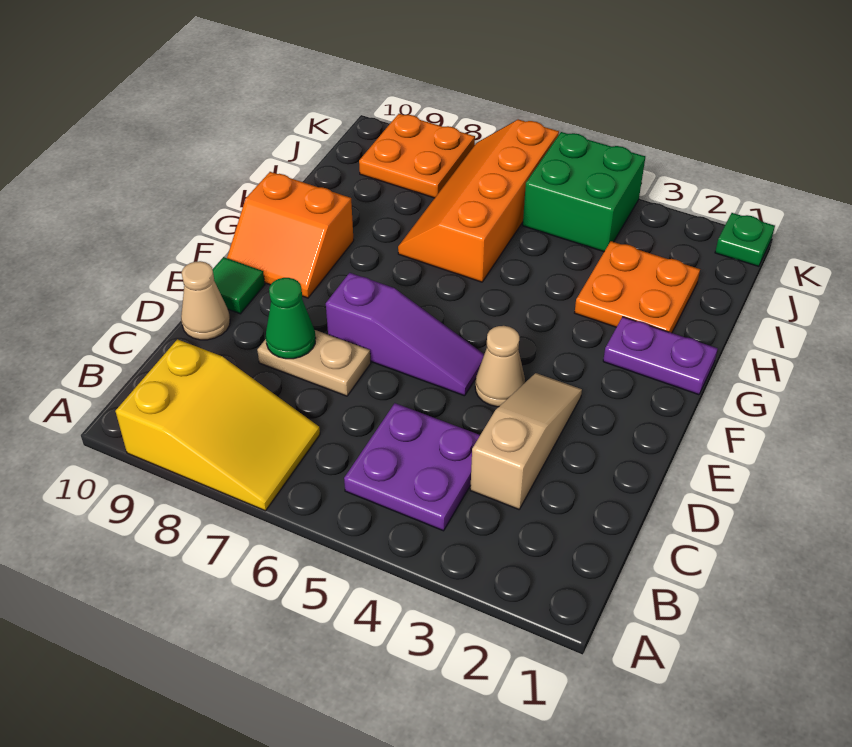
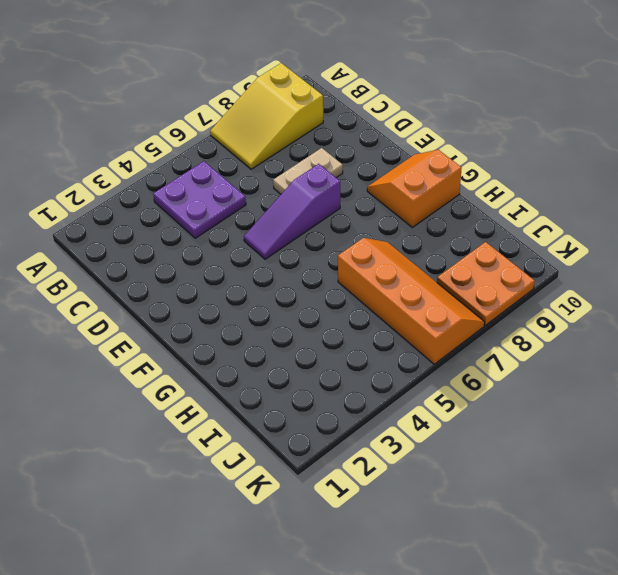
none -> tan slope C3:E3 level 1 top C
none -> tan cone D10 level 1
none -> tan cone E4 level 1

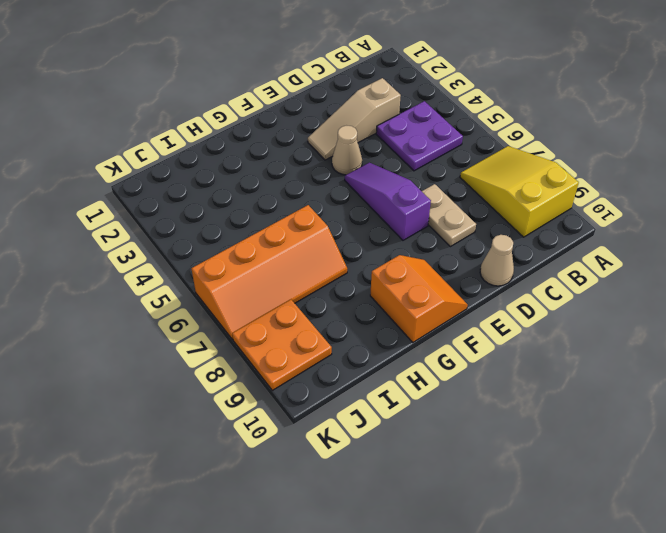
none -> green tile E10 level 1
none -> purple plate G1:G2 level 1
none -> orange plate H2:I3 level 1

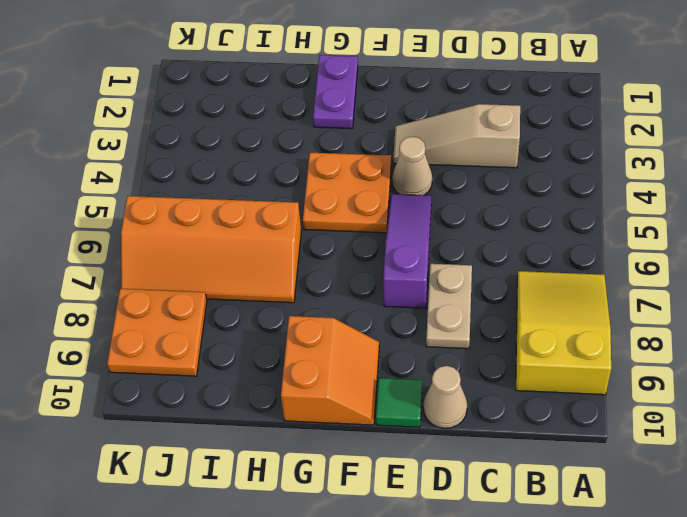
orange plate F4:G5 level 1 -> orange plate H2:I3 level 1
none -> purple plate B4:C5 level 1
none -> green brick J4:K5 level 1
none -> green plate K1 level 1

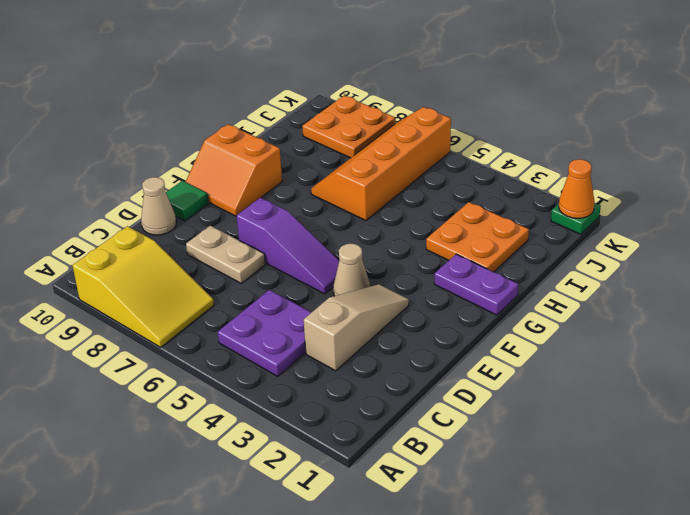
orange cone K1 level 2 -> none
none -> green brick J4:K5 level 1
none -> green cone D8 level 2

